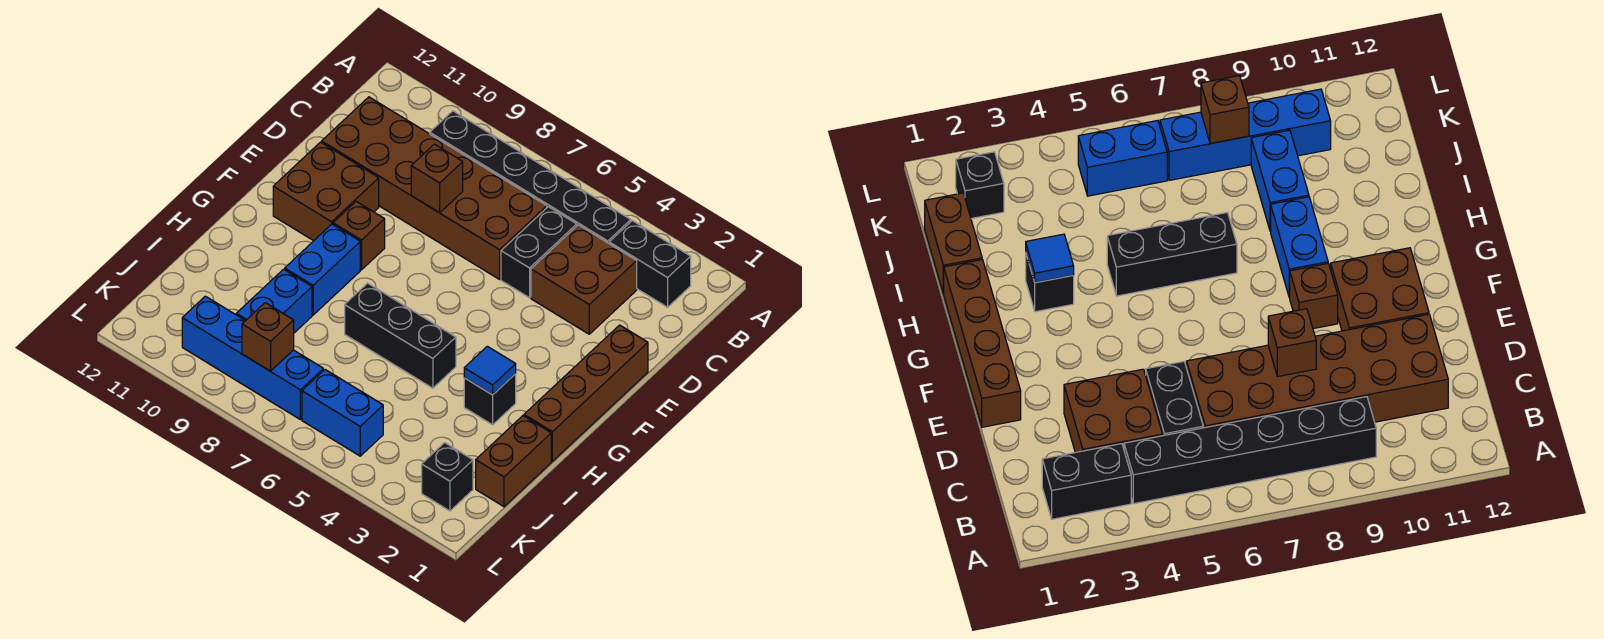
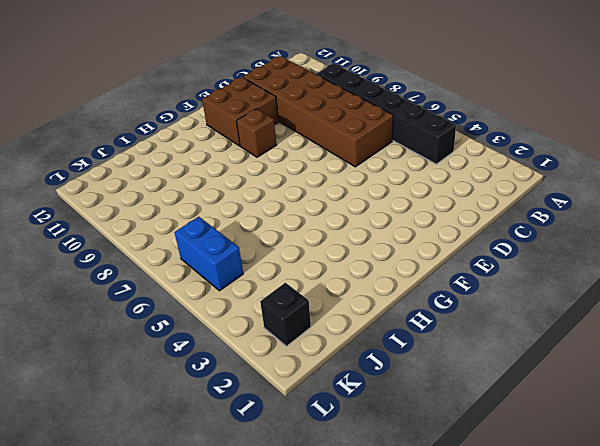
none -> black brick B2:B3 level 1
none -> brown brick C3:D4 level 1
none -> black brick C5:D5 level 1

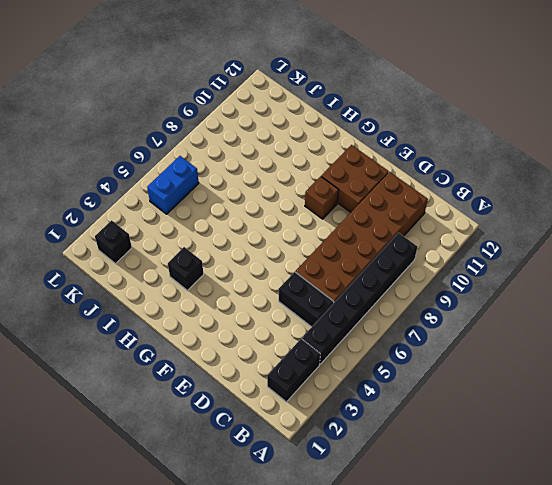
none -> brown brick C3:D4 level 1
none -> brown brick E1:H1 level 1
none -> blue brick G9:H9 level 1

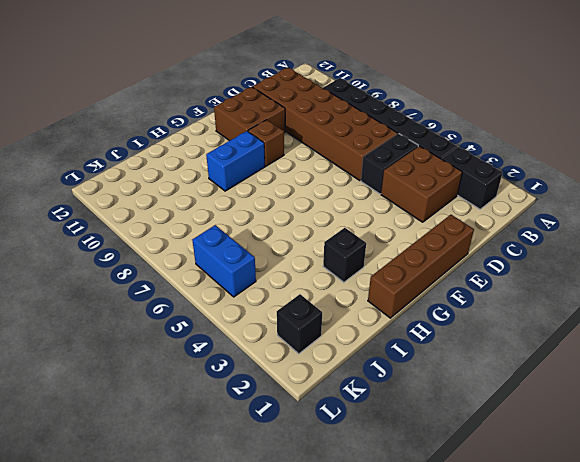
none -> black brick H5:H7 level 1
none -> brown brick I1:J1 level 1
none -> blue brick I9:J9 level 1

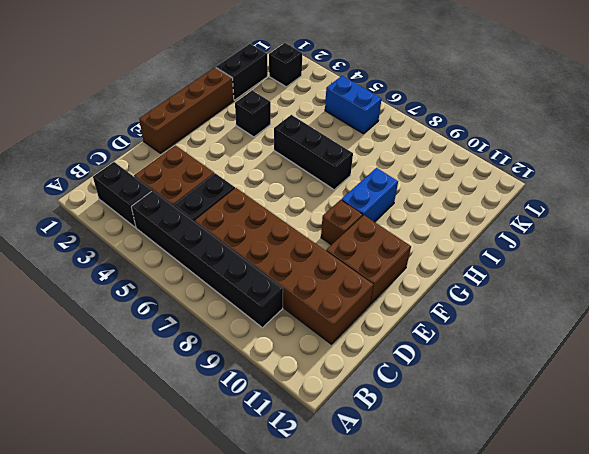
black brick I1:J1 level 1 -> brown brick I1:J1 level 1
none -> blue brick I9:J9 level 1
none -> blue brick K7:K10 level 1
none -> brown brick D8 level 2

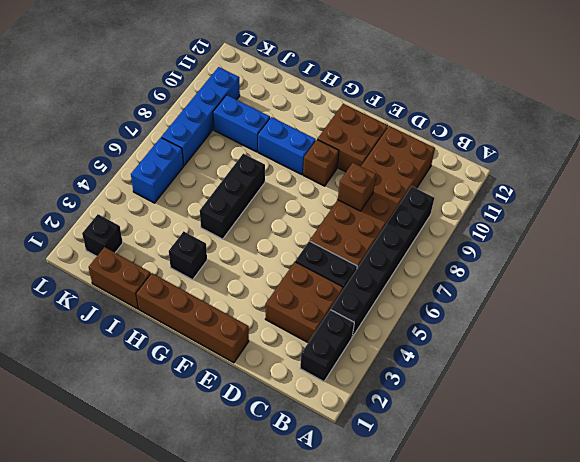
none -> blue tile H3 level 2
none -> brown brick K8 level 2

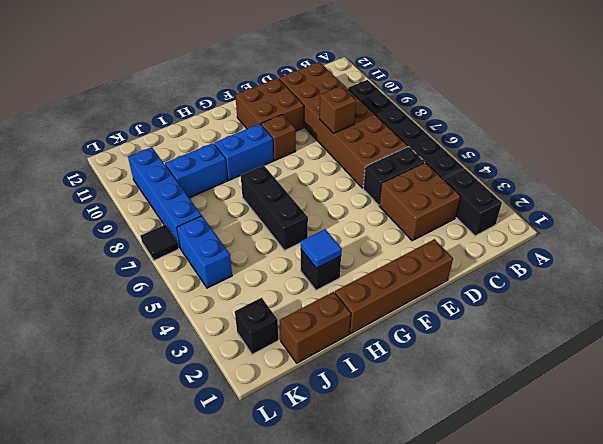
black tile L7 level 1 -> none
none -> brown brick K8 level 2

